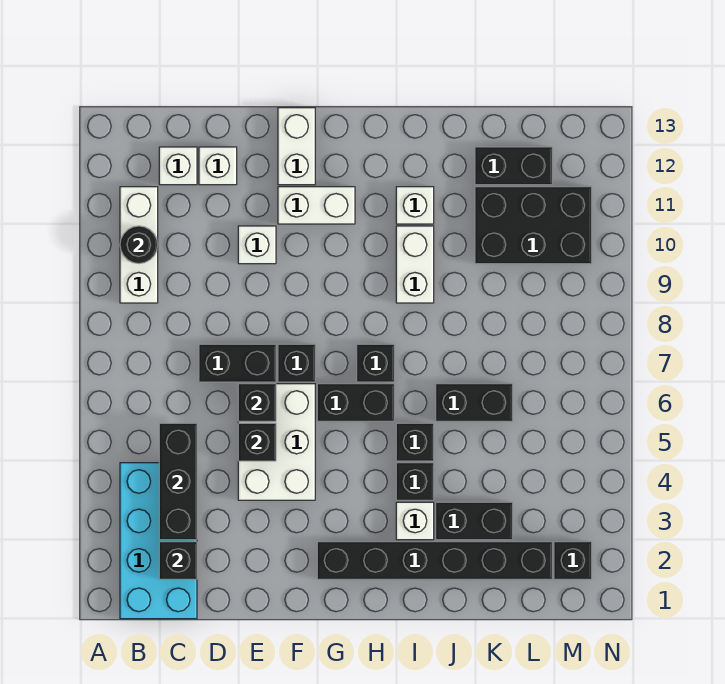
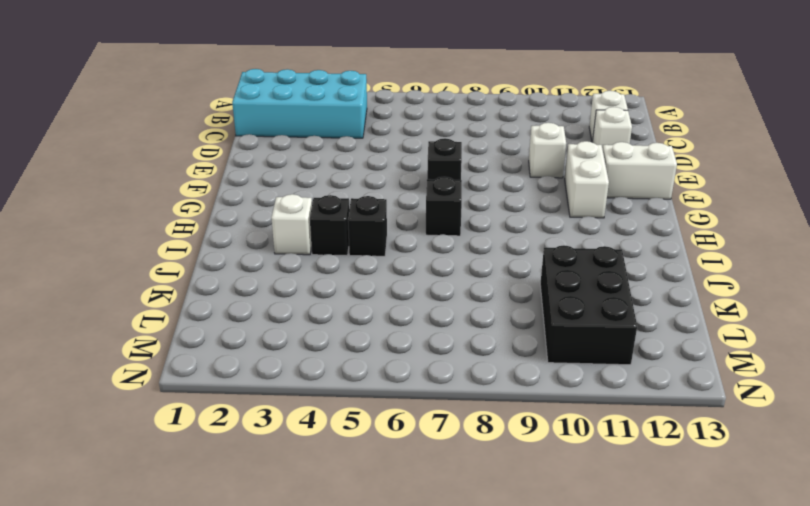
none -> white brick B9:B11 level 1
none -> black brick D7:E7 level 1
none -> white brick E4:F6 level 1

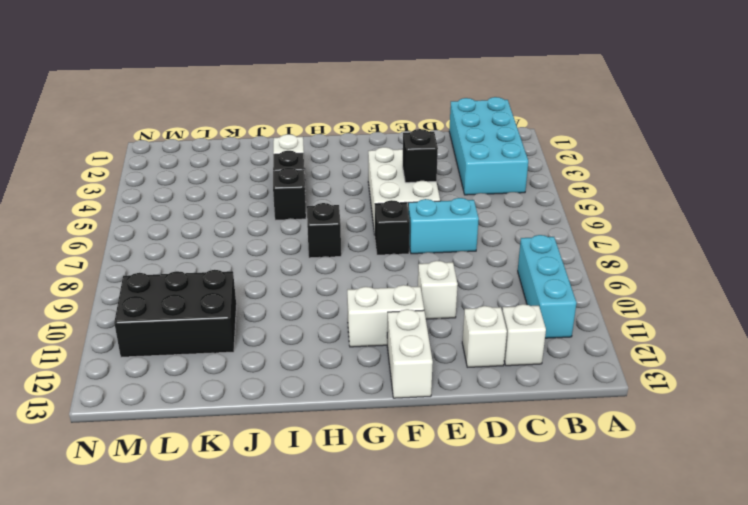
cyan brick B9:B11 level 1 -> white brick B9:B11 level 1
cyan brick D7:E7 level 1 -> black brick D7:E7 level 1
none -> black brick G2:L2 level 1
none -> black brick G6:H6 level 1
none -> white brick I9:I10 level 1

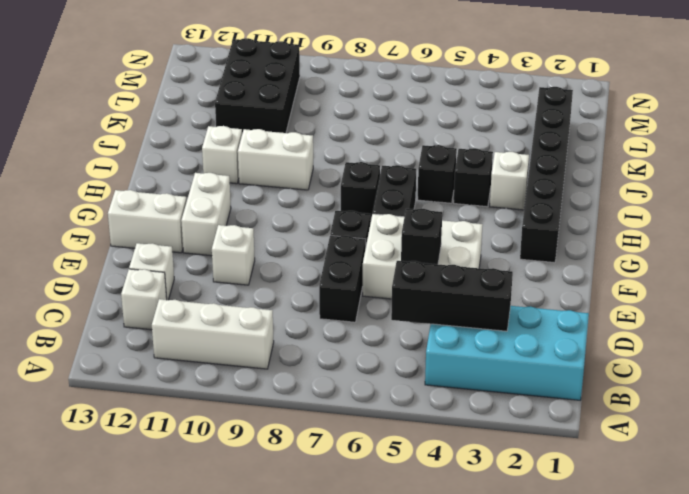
none -> black brick J3:K3 level 1
none -> black brick J6:K6 level 1
none -> black brick K12:L12 level 1

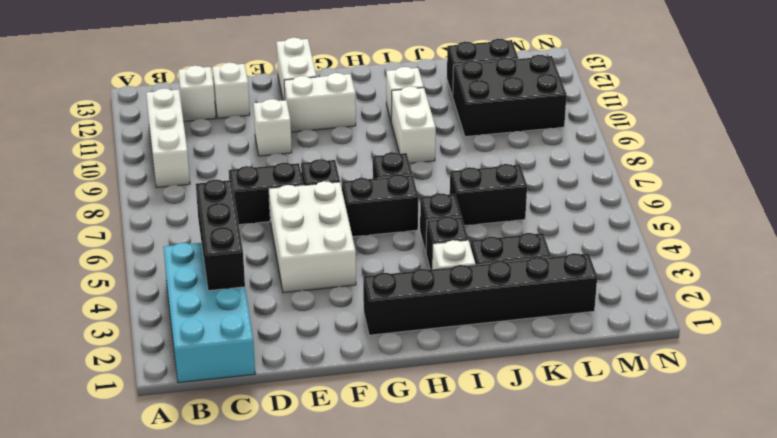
none -> black brick M2 level 1
none -> black round brick B10 level 2
none -> black brick C2 level 2

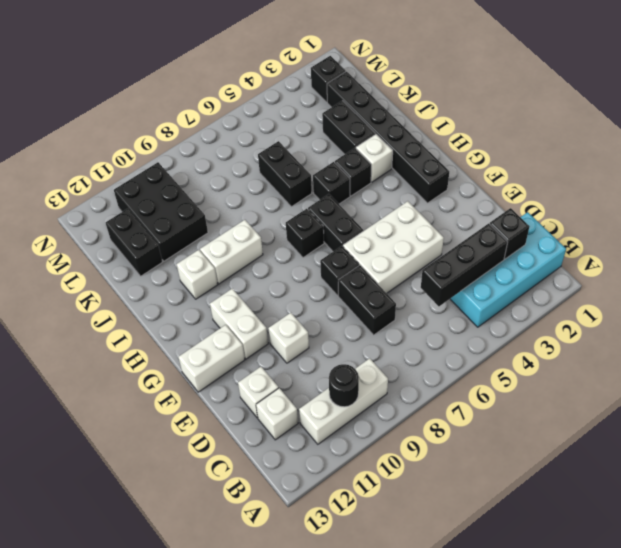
none -> black brick E5 level 2
none -> black brick E6 level 2

